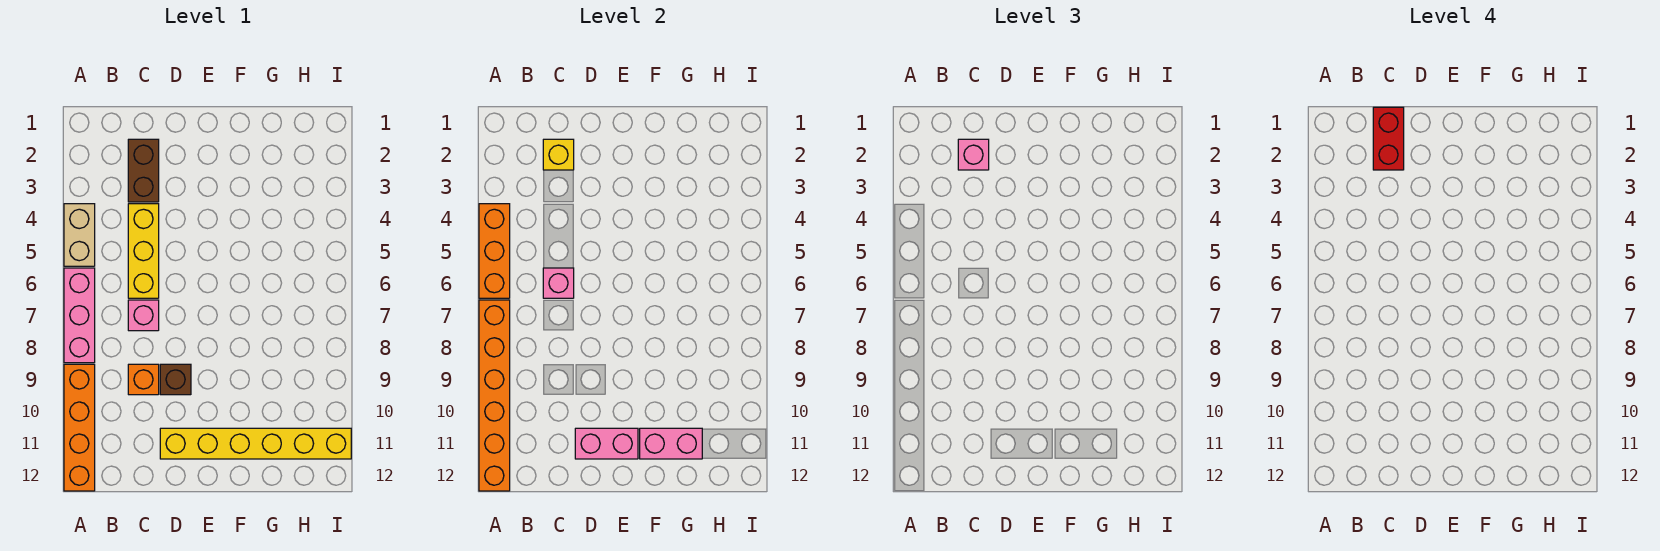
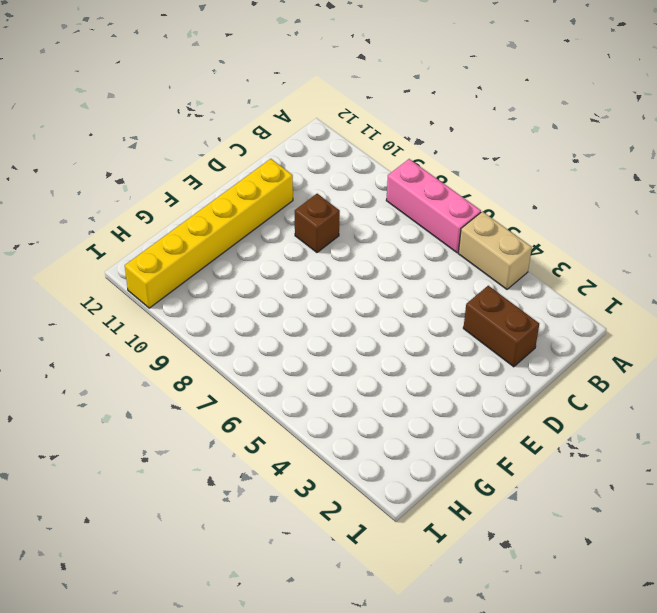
none -> orange brick A9:A12 level 1
none -> yellow brick C4:C6 level 1
none -> pink brick C7 level 1

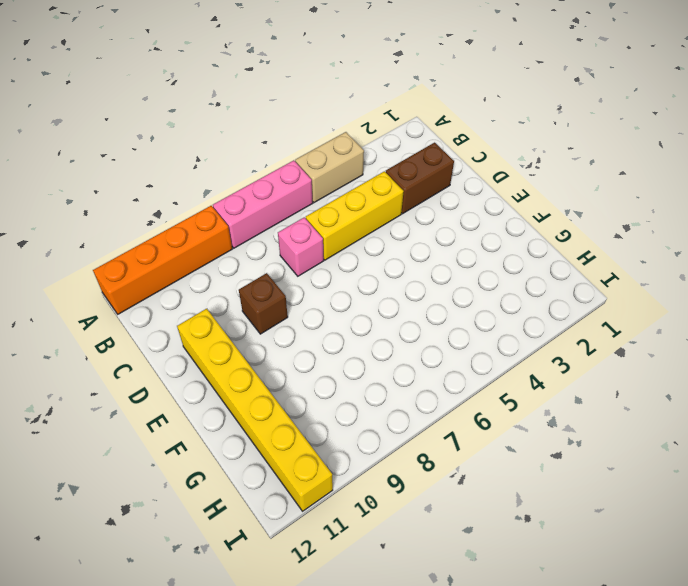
none -> orange brick C9 level 1
none -> orange brick A4:A6 level 2
none -> orange brick A7:A12 level 2

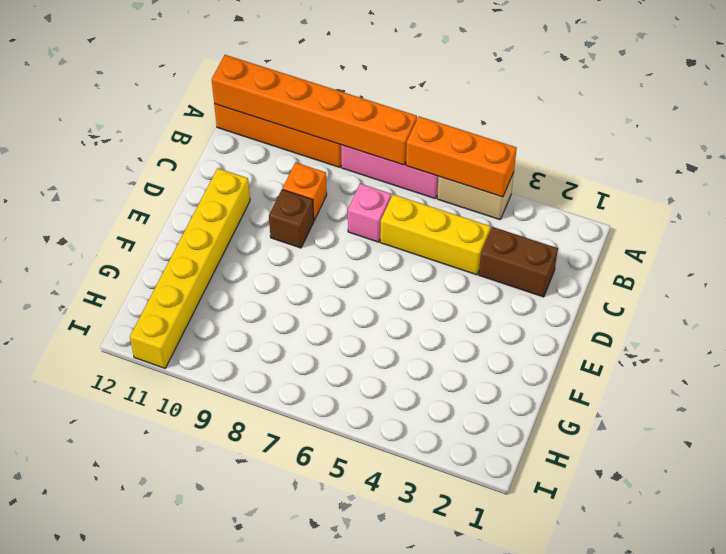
none -> yellow brick C2 level 2
none -> pink brick C6 level 2
none -> pink brick D11:E11 level 2

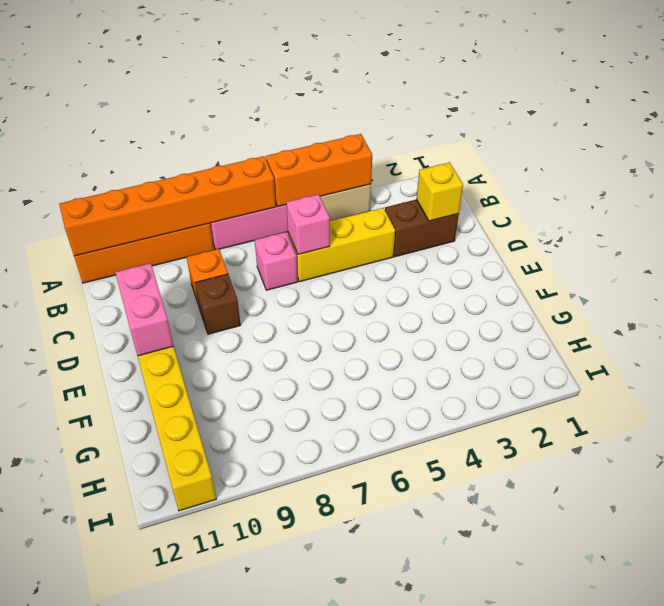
none -> pink brick F11:G11 level 2
none -> pink brick C2 level 3
none -> red brick C1:C2 level 4

